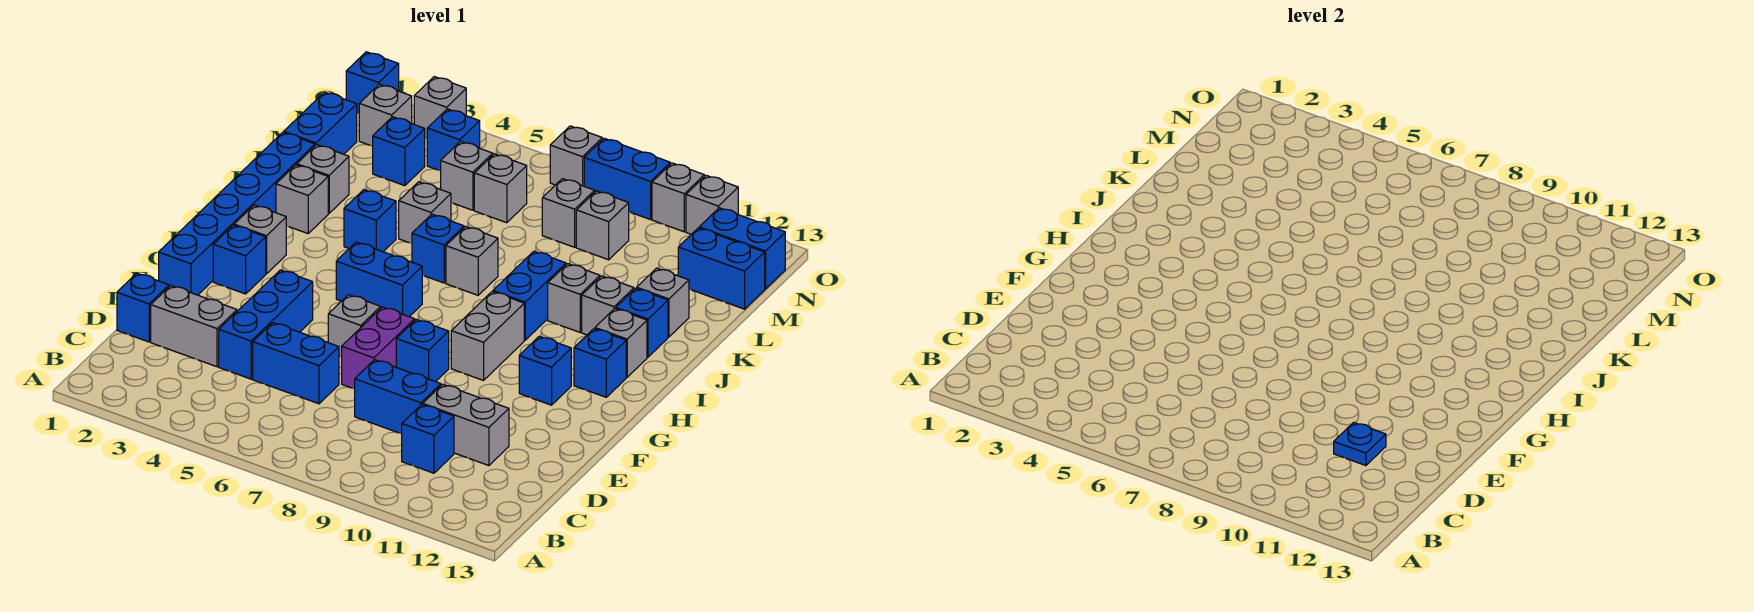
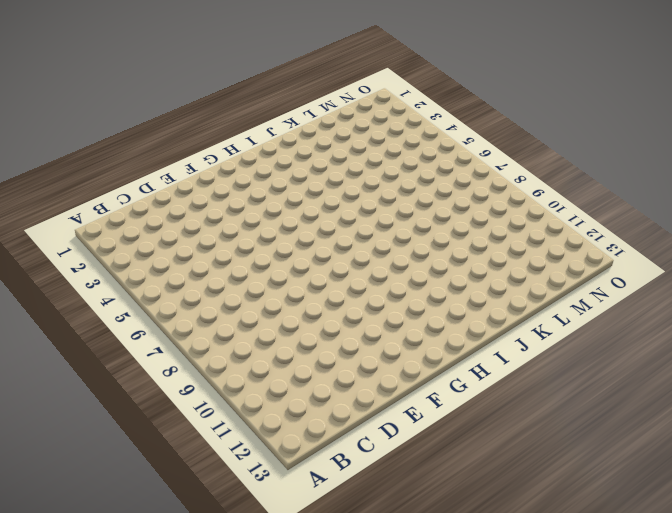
none -> blue brick C10 level 1
none -> blue brick D1 level 1
none -> grey brick D2:D3 level 1
none -> blue brick D4:F4 level 1

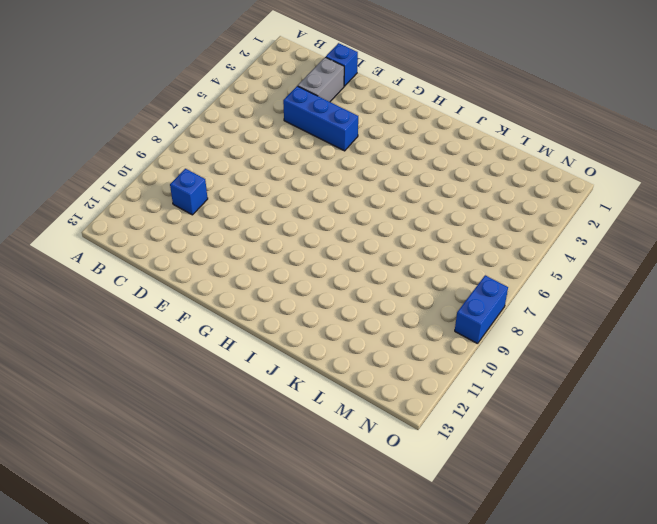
none -> blue brick D5:D6 level 1
none -> blue brick D8:D9 level 1
none -> grey brick D10:D11 level 1
none -> purple brick E7:F7 level 1

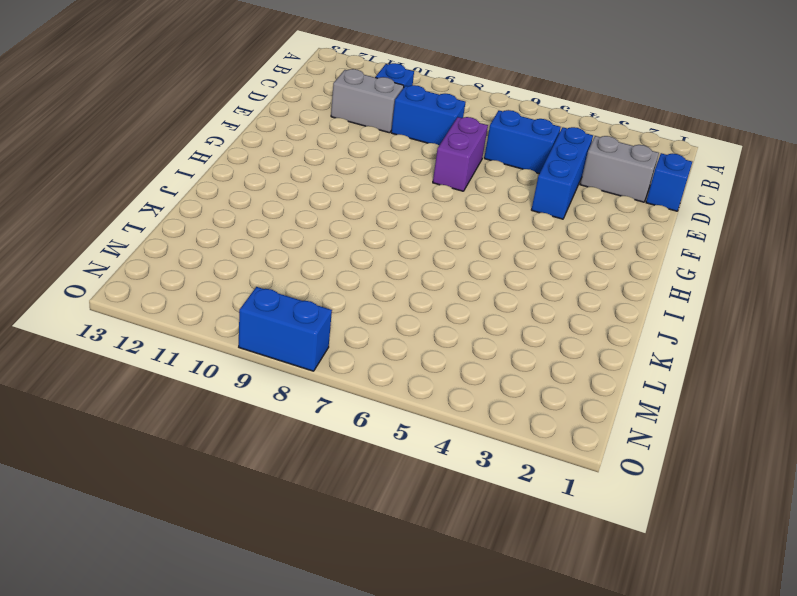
none -> blue brick F1:K1 level 1
none -> grey brick F6 level 1
none -> blue brick F8 level 1
none -> blue brick G2 level 1

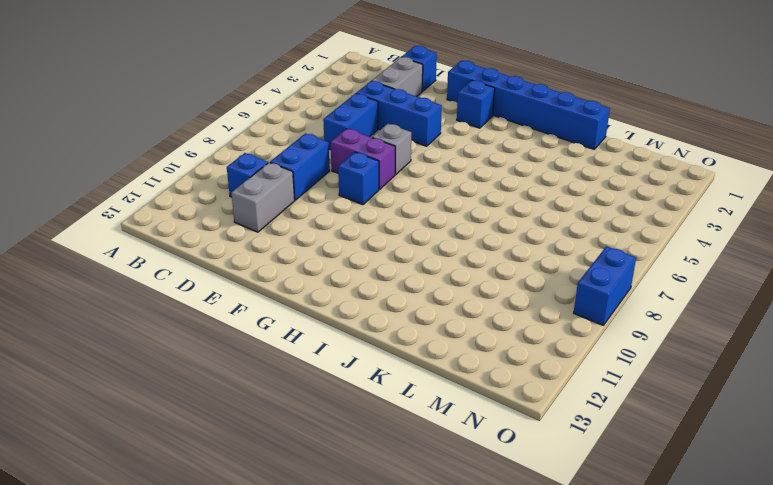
none -> grey brick G9:H9 level 1
none -> blue brick G11 level 1
none -> grey brick H2 level 1
none -> blue brick H5:H6 level 1

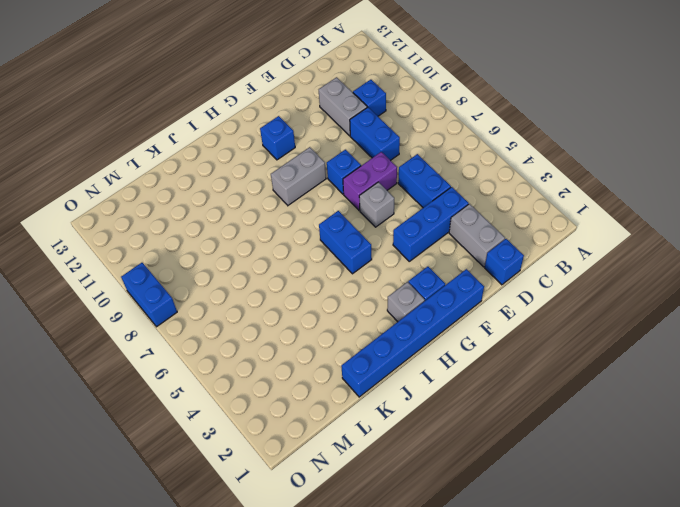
none -> blue brick H12 level 1
none -> blue brick I9:J9 level 1
none -> grey brick I12 level 1
none -> grey brick J2 level 1

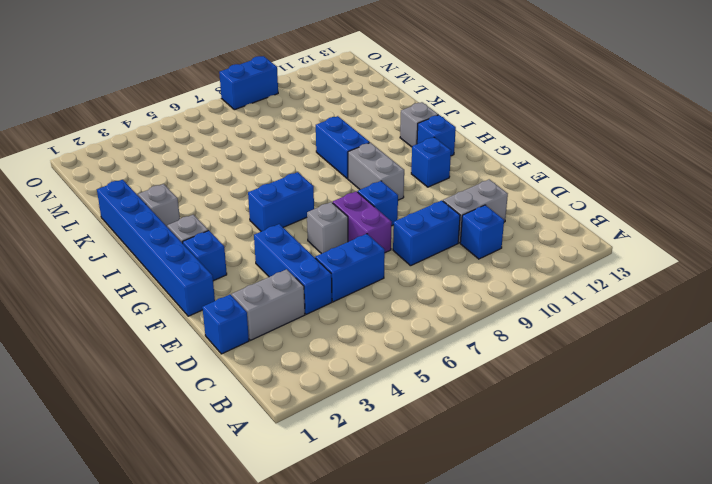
none -> blue brick J4 level 1
none -> blue brick J6 level 1
none -> grey brick J7 level 1
none -> grey brick J10 level 1

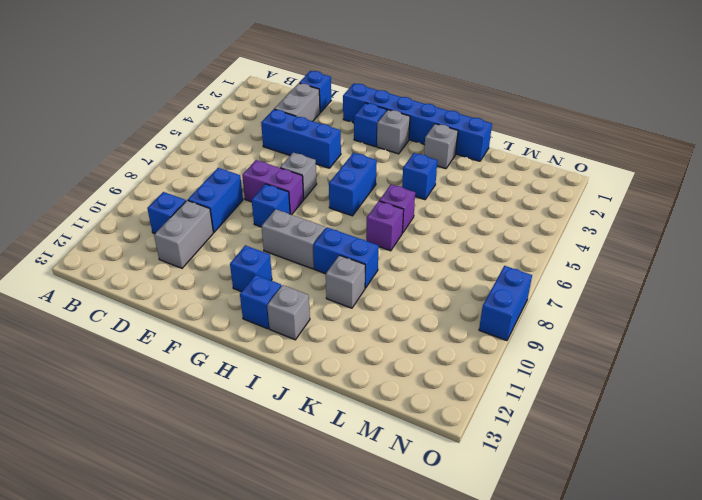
purple brick J6 level 1 -> blue brick J6 level 1
purple brick J7 level 1 -> grey brick J7 level 1
none -> blue brick D5:D6 level 1
none -> grey brick J11 level 1
none -> blue brick J12 level 1
none -> grey brick K2 level 1

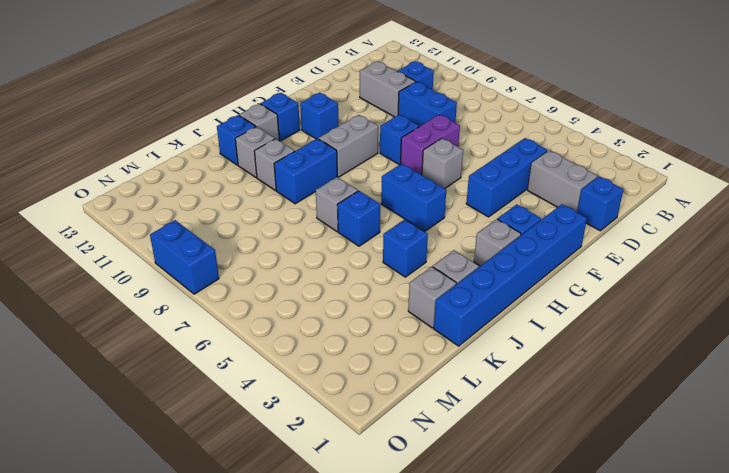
none -> blue brick D5:D6 level 1
none -> grey brick K5 level 1
none -> grey brick K12 level 1
none -> blue brick L1:M1 level 1

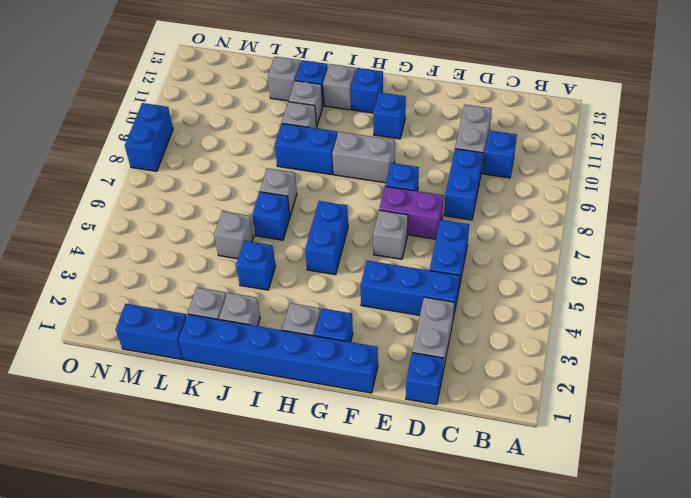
none -> blue brick M3 level 1
none -> grey brick M5 level 1
none -> grey brick M6 level 1
none -> grey brick M8 level 1

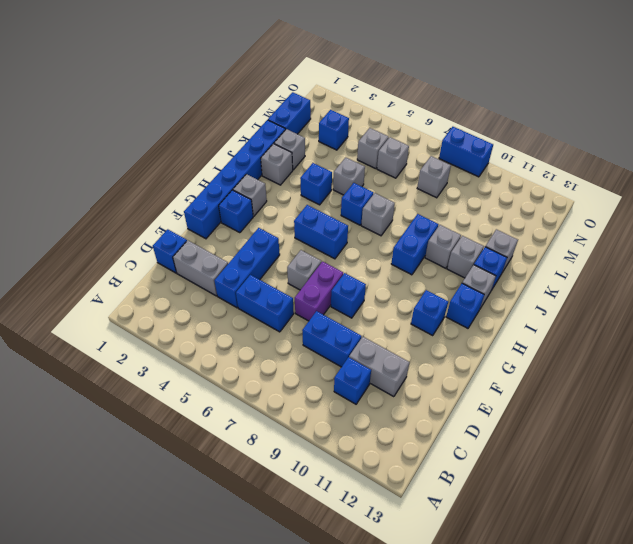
none -> grey brick G9:H9 level 1
none -> grey brick M9 level 1
none -> blue brick M12:M13 level 1
none -> grey brick N2 level 1

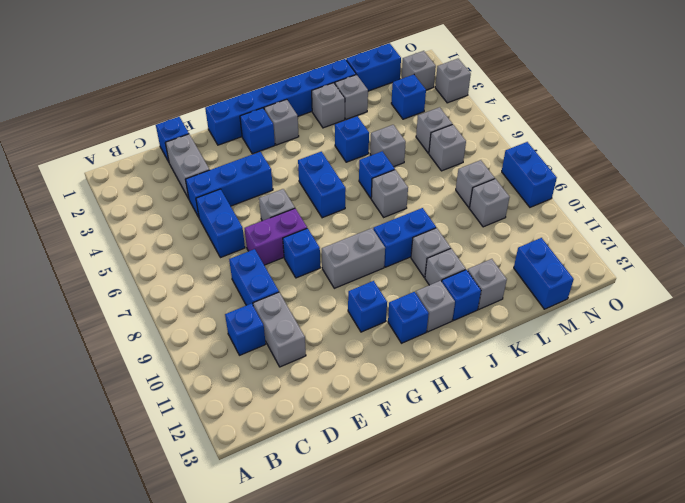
none -> blue brick N4 level 1
none -> blue brick N12:N13 level 1
none -> blue brick O1 level 1
none -> grey brick O7 level 1

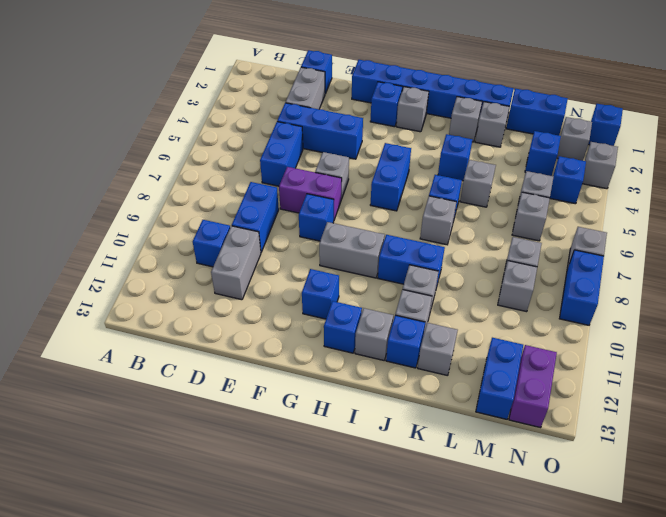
purple brick N12:N13 level 1 -> blue brick N12:N13 level 1
none -> grey brick O10 level 1
none -> grey brick O11 level 1
none -> blue plate D11 level 2

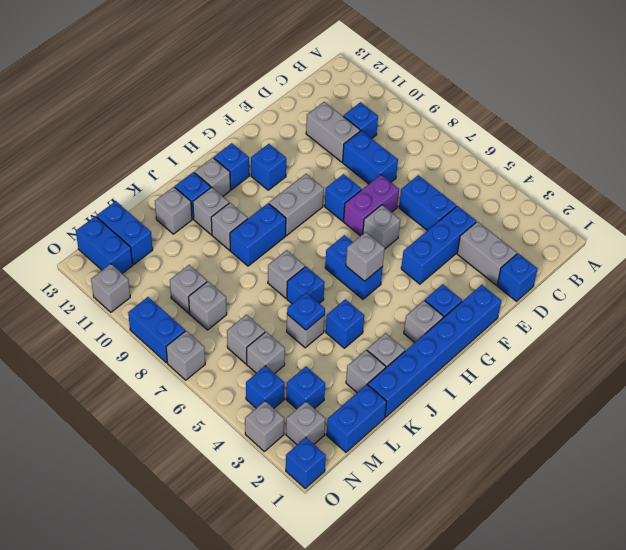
grey brick H5 level 2 -> grey brick O10 level 1
blue plate K5 level 2 -> blue plate D11 level 2

